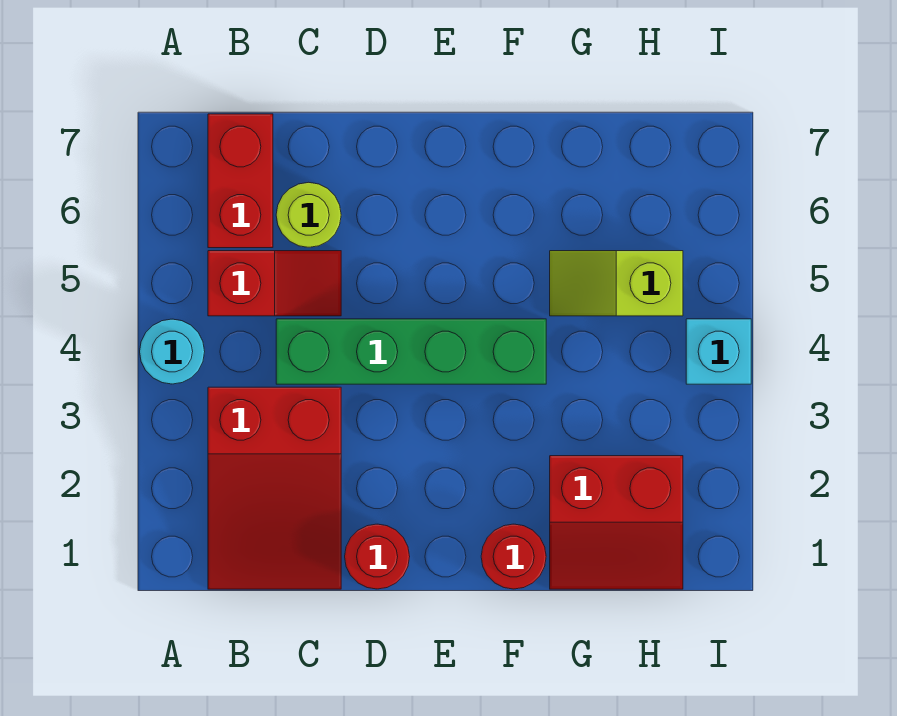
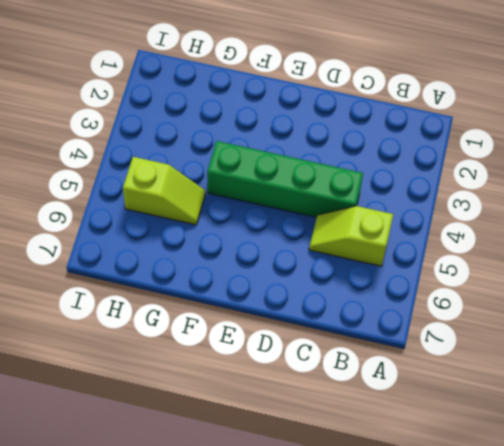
lime slope B5:C5 level 1 top B -> red slope B5:C5 level 1 top B
none -> cyan round brick A4 level 1
none -> red slope B1:C3 level 1 top 3

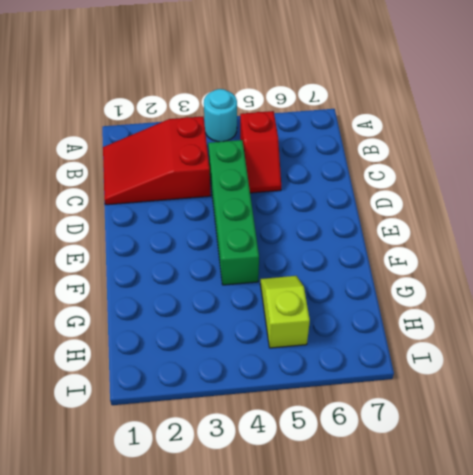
none -> red brick B6:B7 level 1
none -> lime round brick C6 level 1

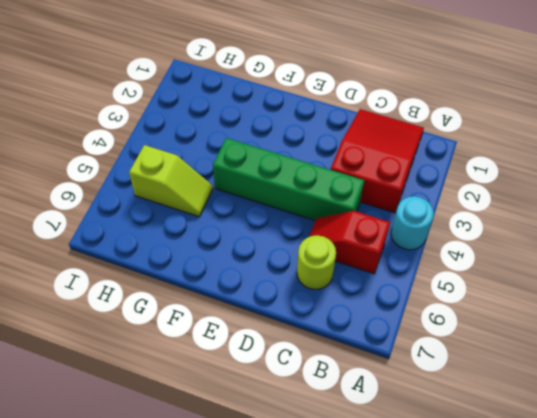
none -> red brick B6:B7 level 1
none -> red round brick D1 level 1

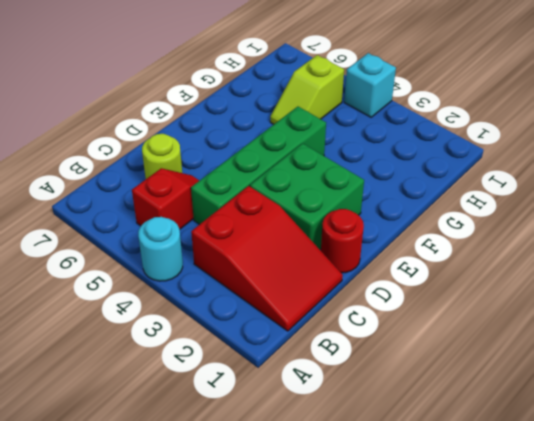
green brick D2:E3 level 1 -> none
none -> red brick B6:B7 level 1
none -> red round brick F1 level 1

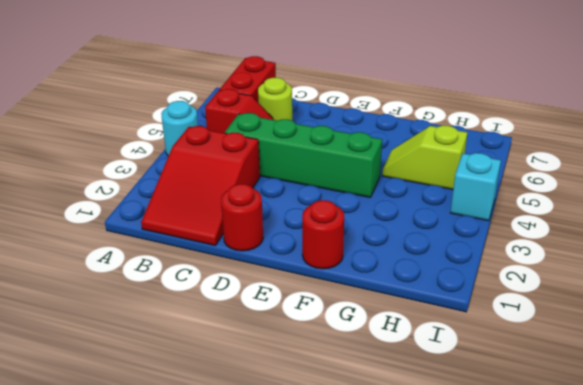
none -> red slope G1:H2 level 1 top 2

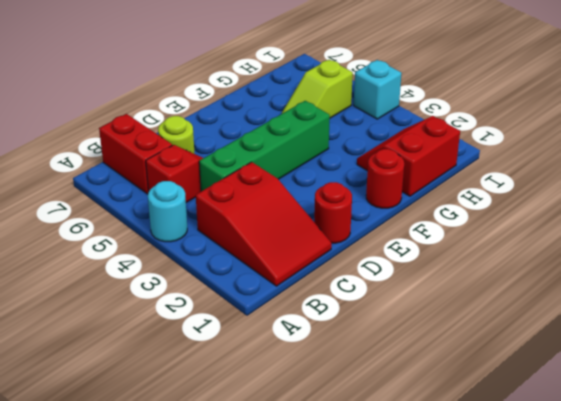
red slope G1:H2 level 1 top 1 -> red slope G1:H2 level 1 top 2

